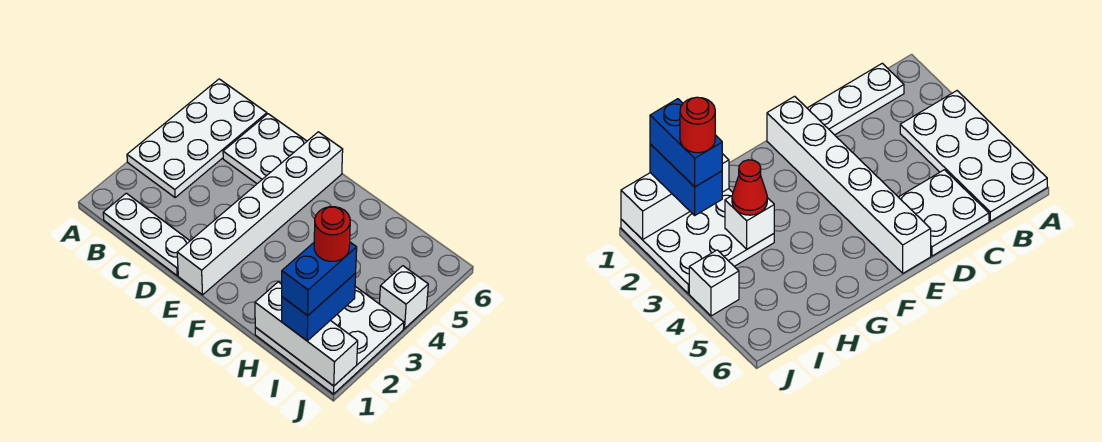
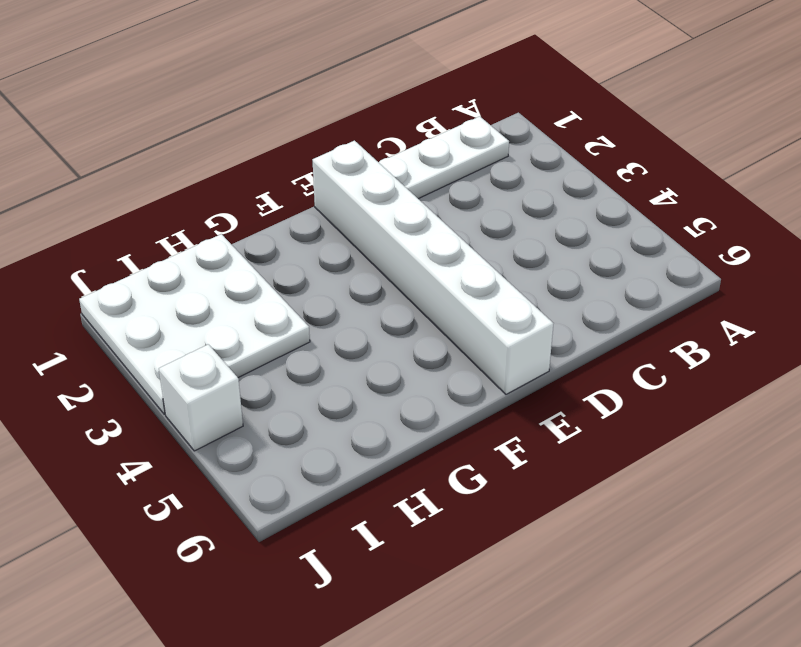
none -> white plate A3:B6 level 1
none -> white plate C5:D6 level 1
none -> white brick H1:J1 level 2

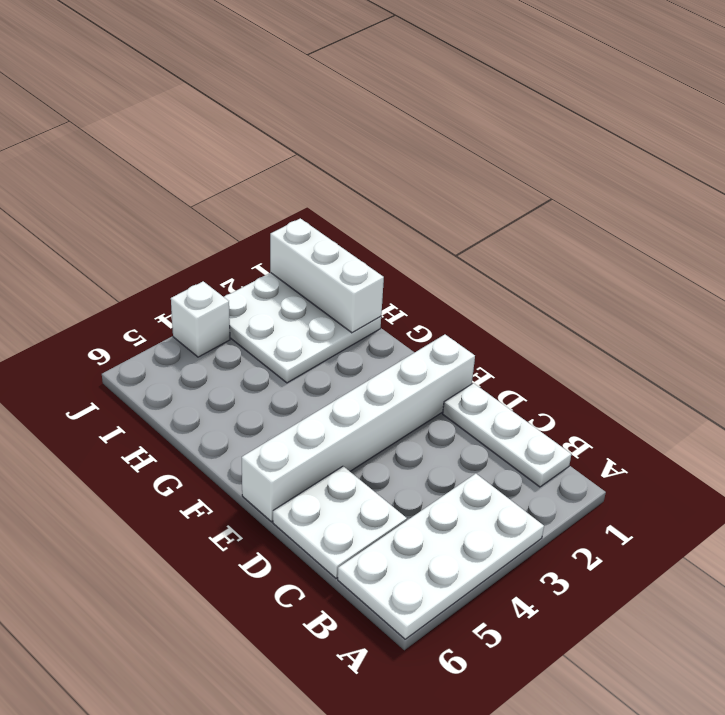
none -> white brick H3 level 2
none -> red cone H3 level 3
none -> blue brick I1:I2 level 3

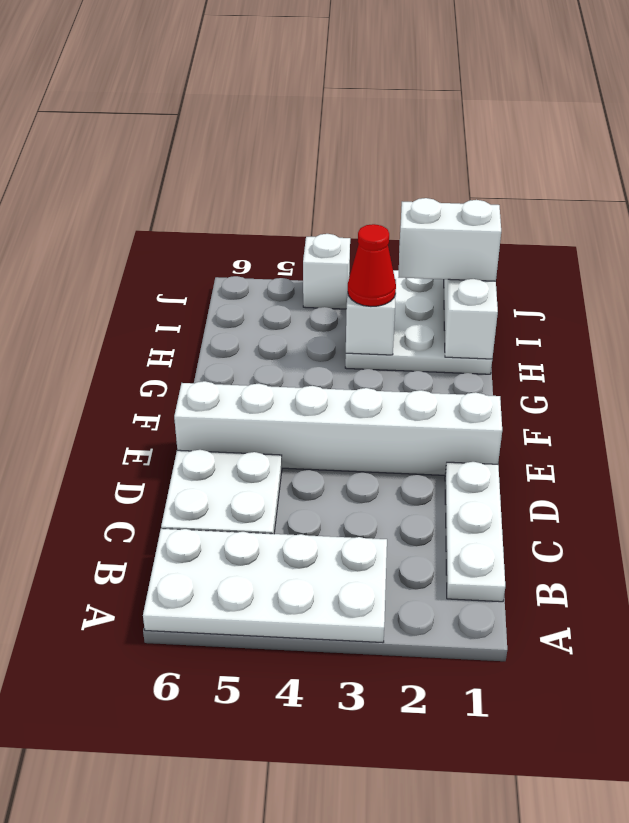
white brick I1:I2 level 3 -> blue brick I1:I2 level 3
none -> blue brick I1:I2 level 4
none -> red round brick I2 level 5

